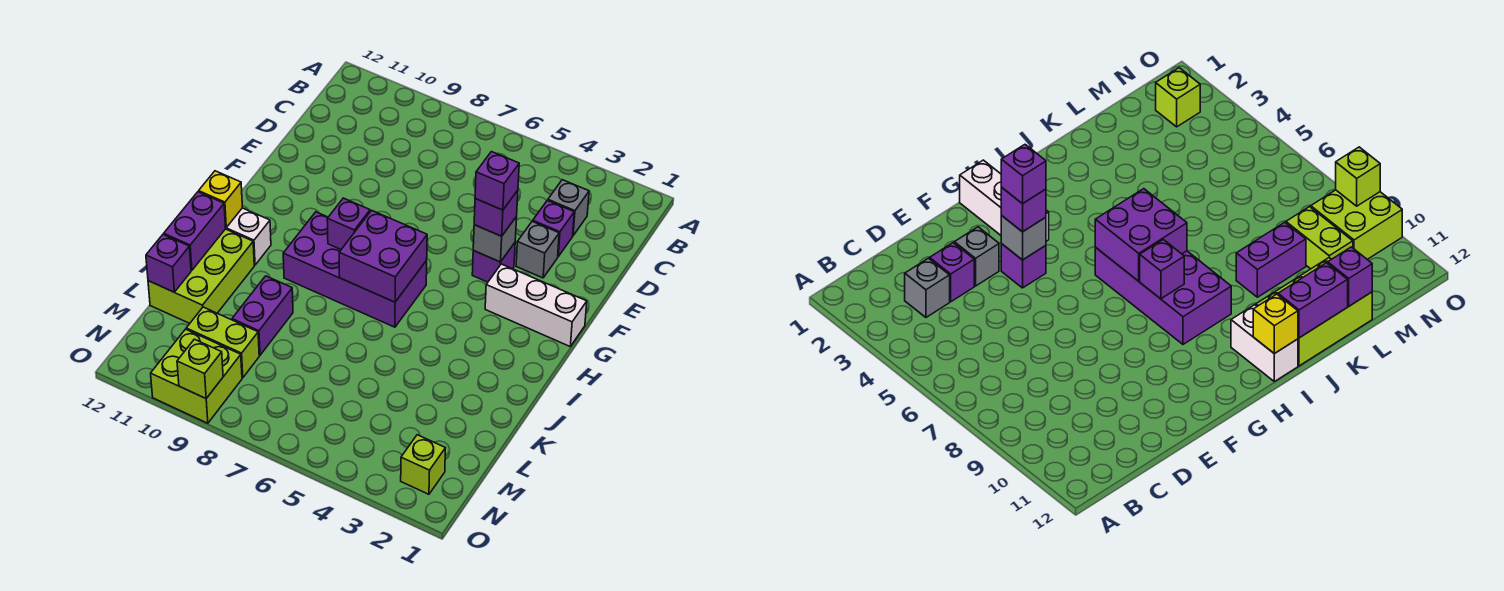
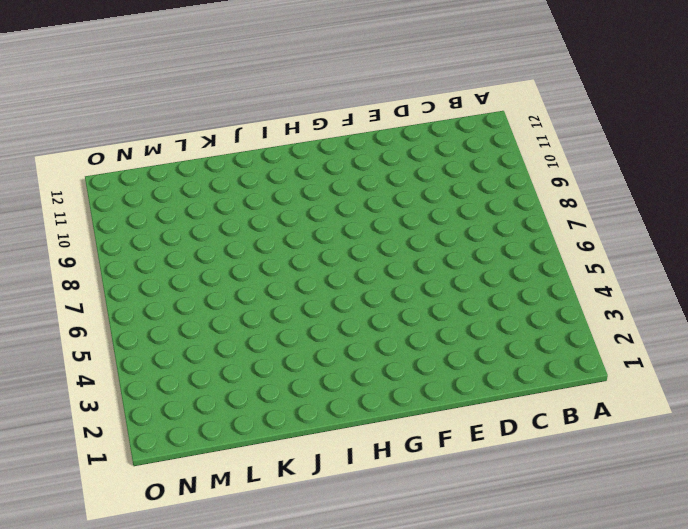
none -> grey brick C3 level 1
none -> purple brick D3 level 1
none -> grey brick E3 level 1

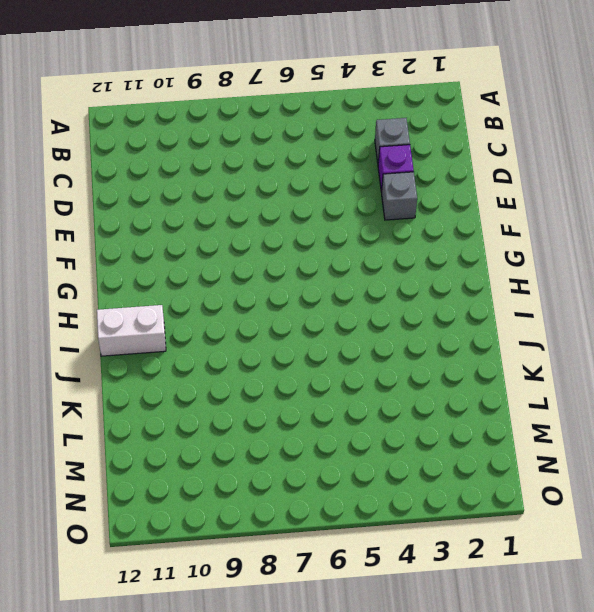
none -> purple brick F4 level 1
none -> white brick G1:G3 level 1
none -> purple brick H6:I9 level 1

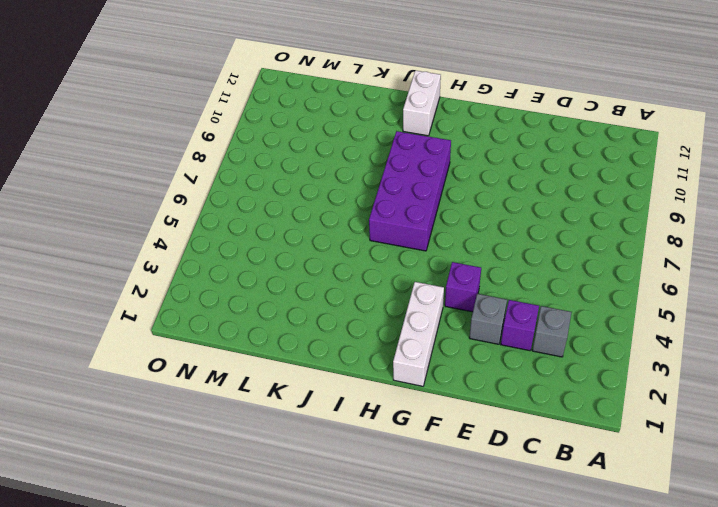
none -> lime brick J11:L12 level 1
none -> purple brick K9:L9 level 1
none -> lime brick M9:M10 level 1

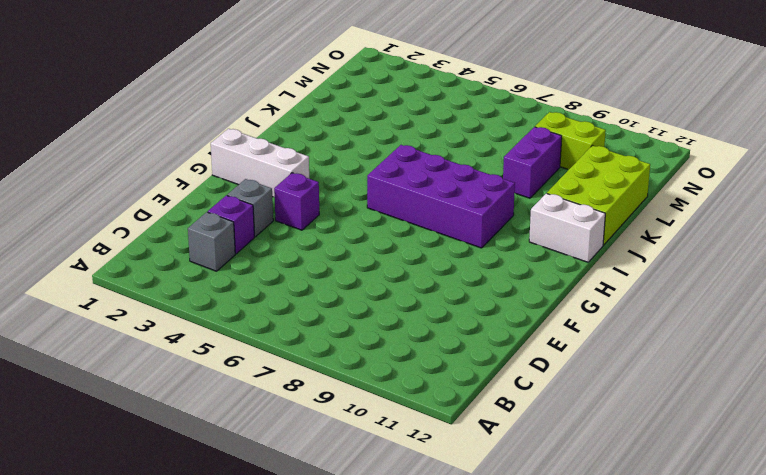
none -> lime brick N2 level 1
none -> lime brick N9:O10 level 1
none -> grey brick F4 level 2

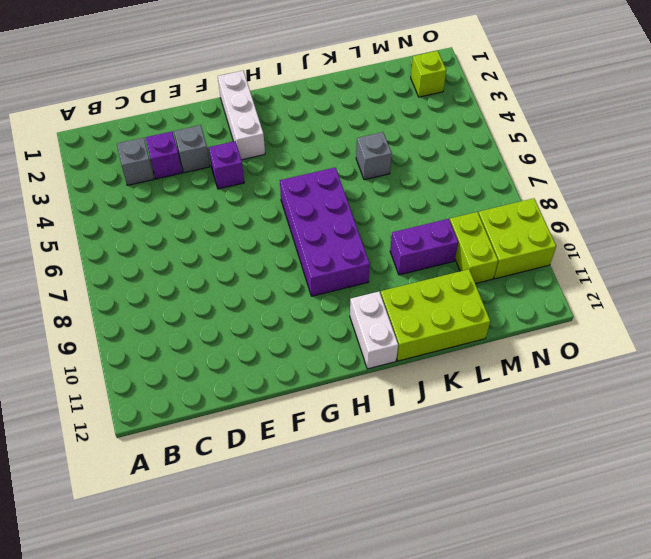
grey brick K5 level 1 -> grey brick F4 level 2
none -> purple brick H6:I7 level 2
none -> purple brick H8 level 2
none -> yellow brick I12 level 2

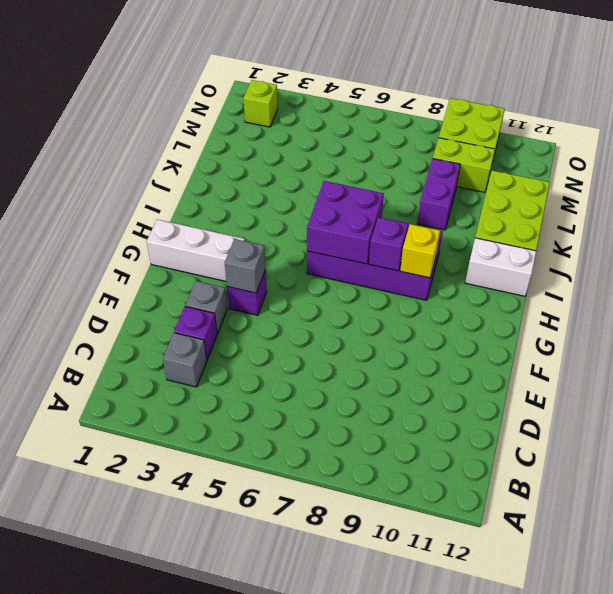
yellow brick H9 level 2 -> yellow brick I12 level 2
none -> purple brick J12:K12 level 2
none -> purple brick L12 level 2
none -> lime brick O9 level 2

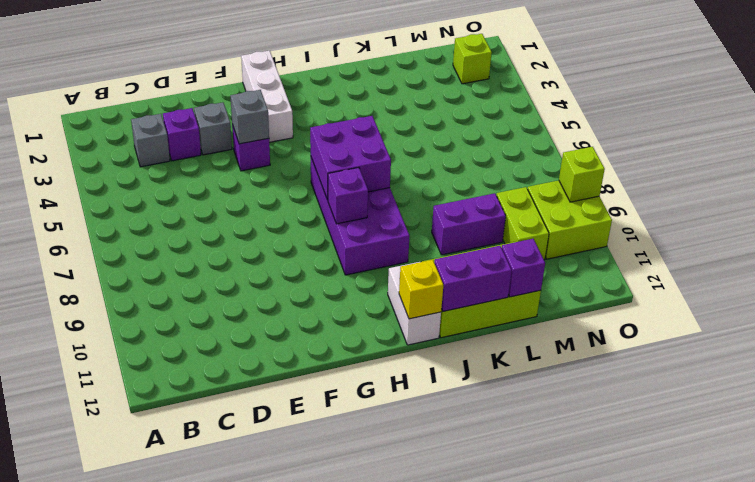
none -> purple brick F4 level 3
none -> purple brick F4 level 4

